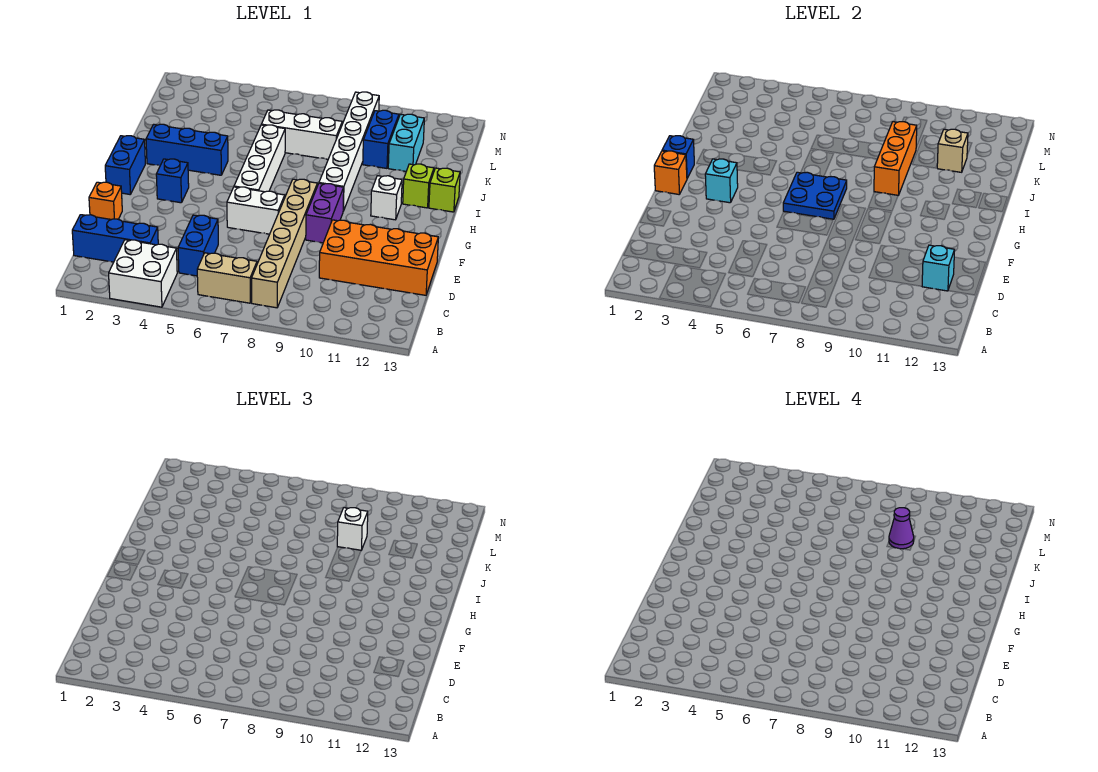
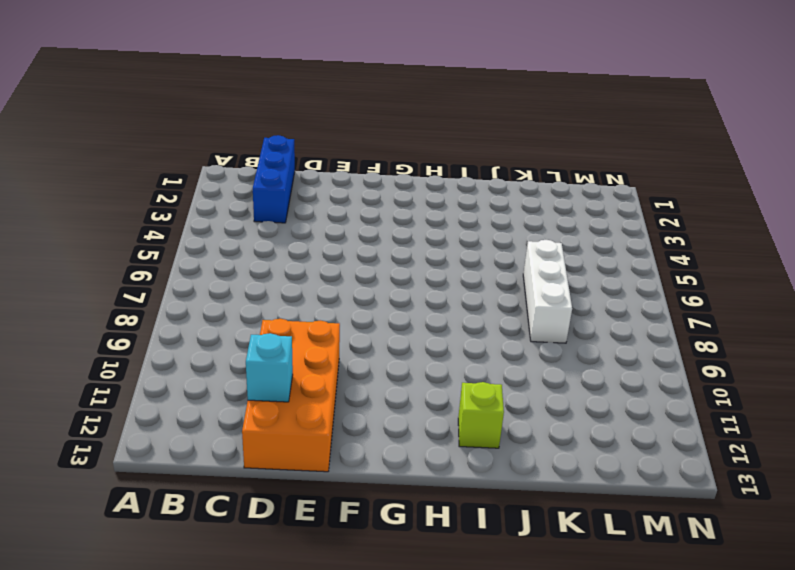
none -> white brick A3:B4 level 1
none -> tan brick B6:B7 level 1
none -> tan brick B8:G8 level 1

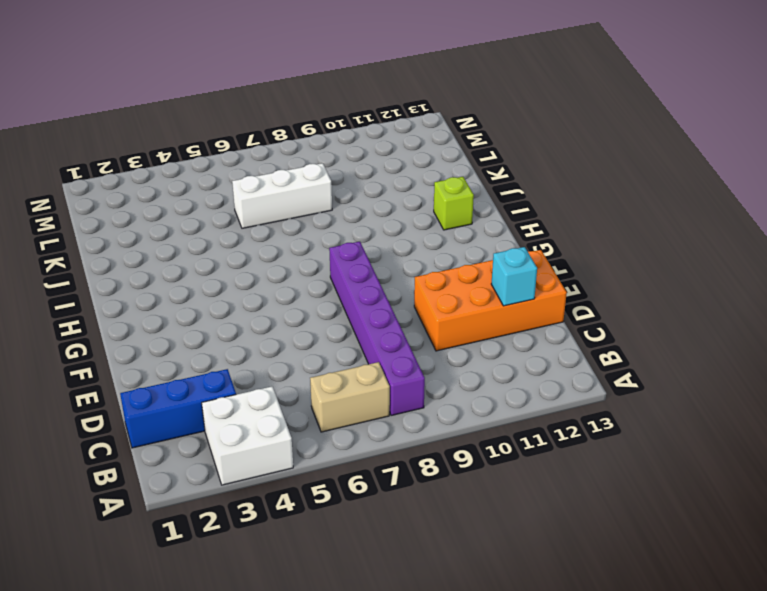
purple brick B8:G8 level 1 -> tan brick B8:G8 level 1
none -> blue brick C5:D5 level 1
none -> orange brick E1 level 1
none -> white brick F6:F7 level 1

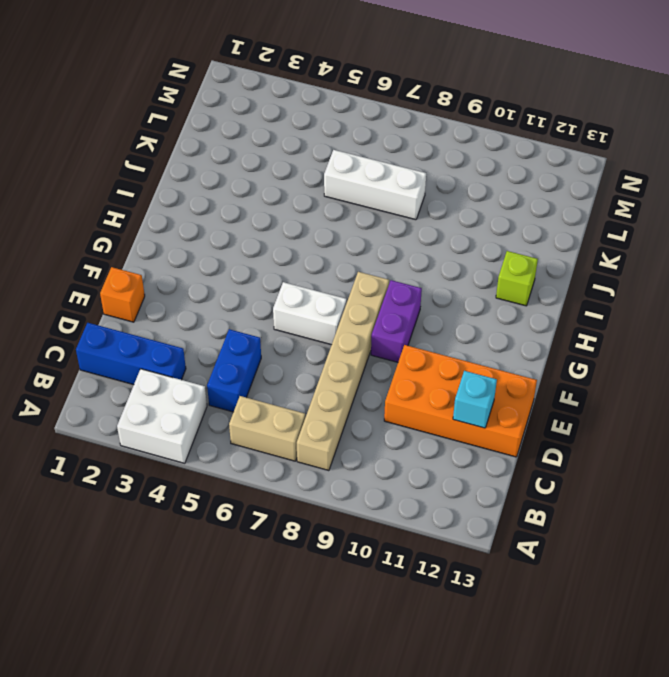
none -> blue brick G1:H1 level 1
none -> blue brick G3 level 1
none -> white brick G6:J6 level 1

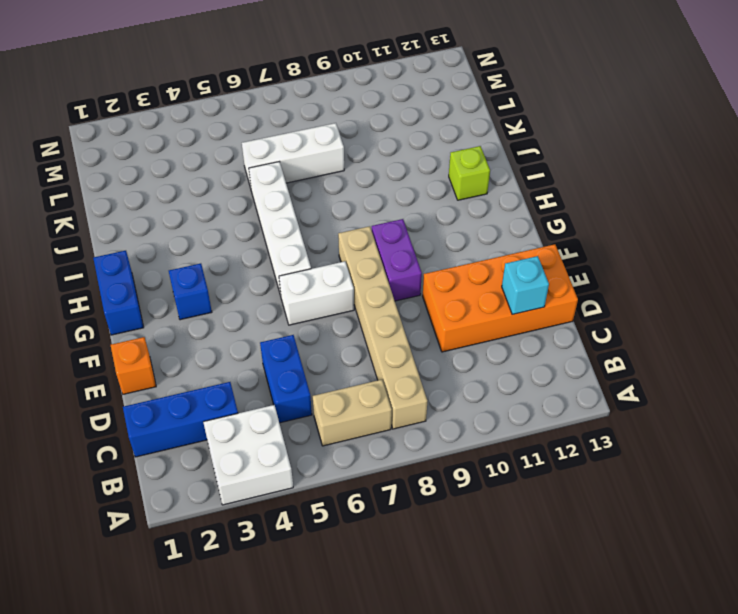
none -> white brick H9:M9 level 1
none -> white brick H11 level 1
none -> blue brick I2:I4 level 1

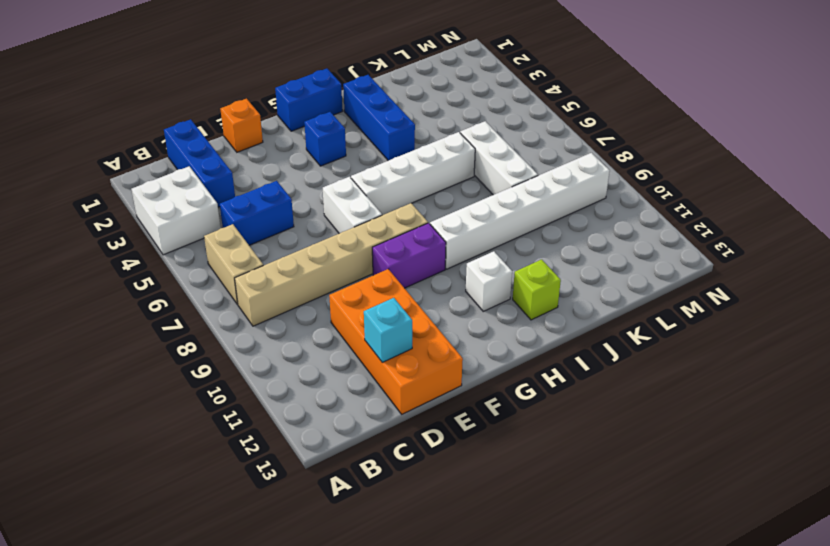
none -> lime brick I13 level 1
none -> blue brick K10:L10 level 1
none -> cyan brick K11:L11 level 1

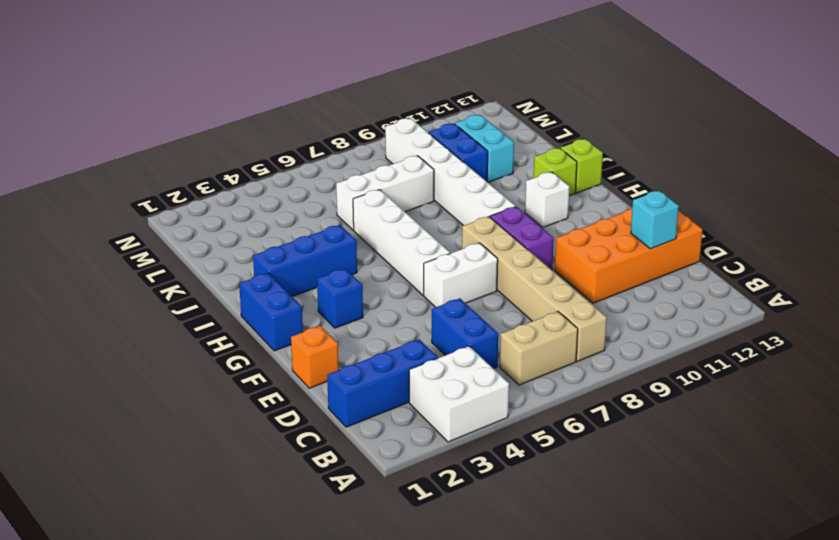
none -> orange brick G1 level 2
none -> cyan brick G3 level 2
none -> blue plate G6:H7 level 2

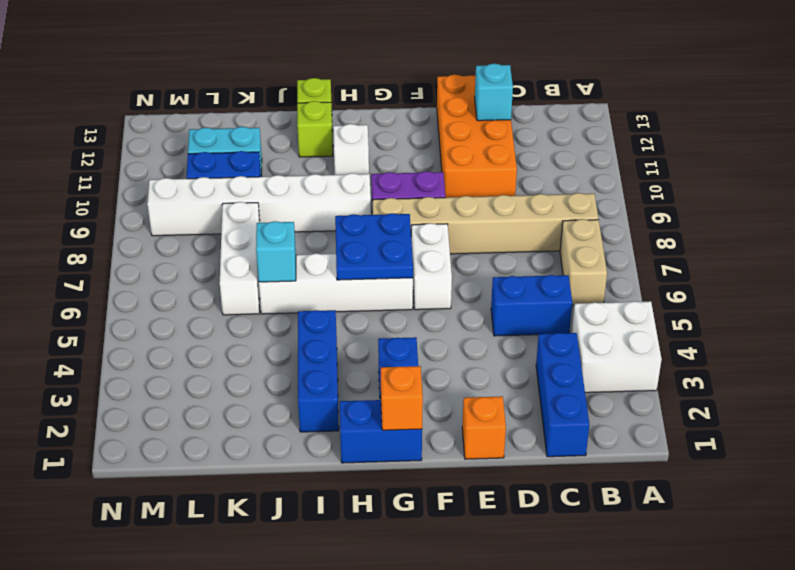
cyan brick J6 level 2 -> cyan brick G3 level 2
none -> blue brick H1 level 2
none -> orange brick I9:K9 level 2
none -> tan brick K11 level 2

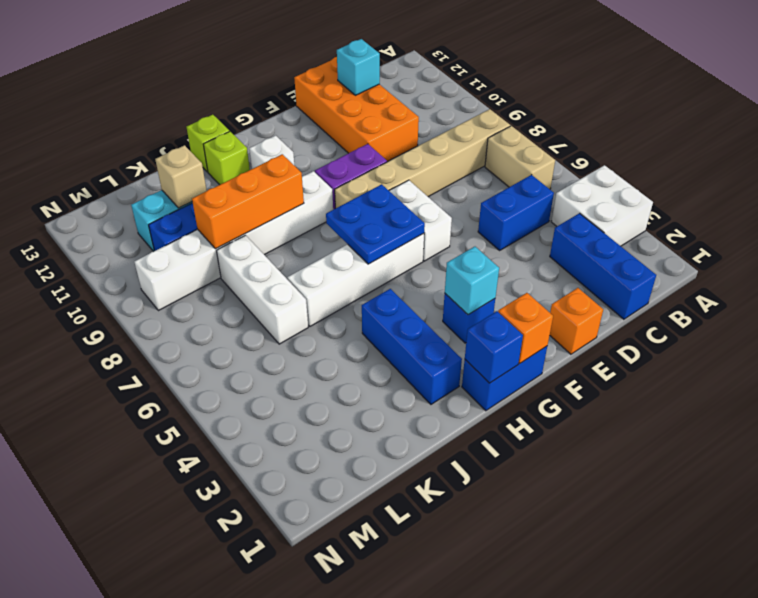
none -> white brick K9 level 3
none -> purple cone K9 level 4

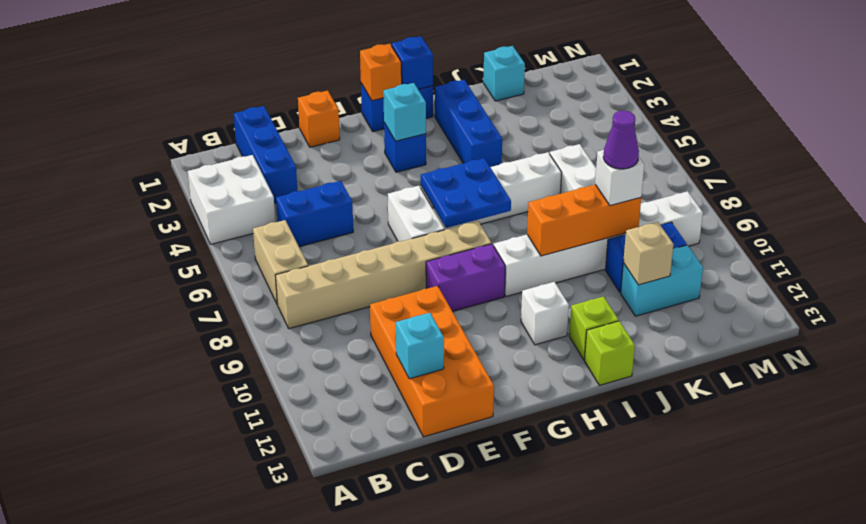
cyan brick K1 level 1 -> none

